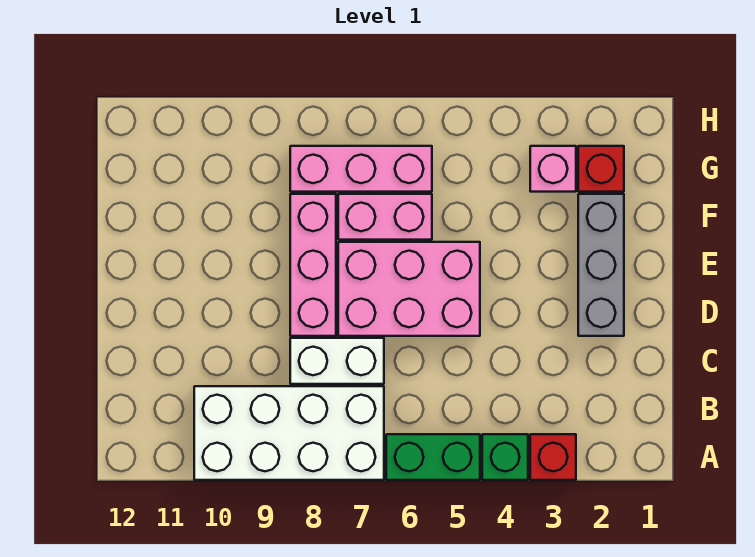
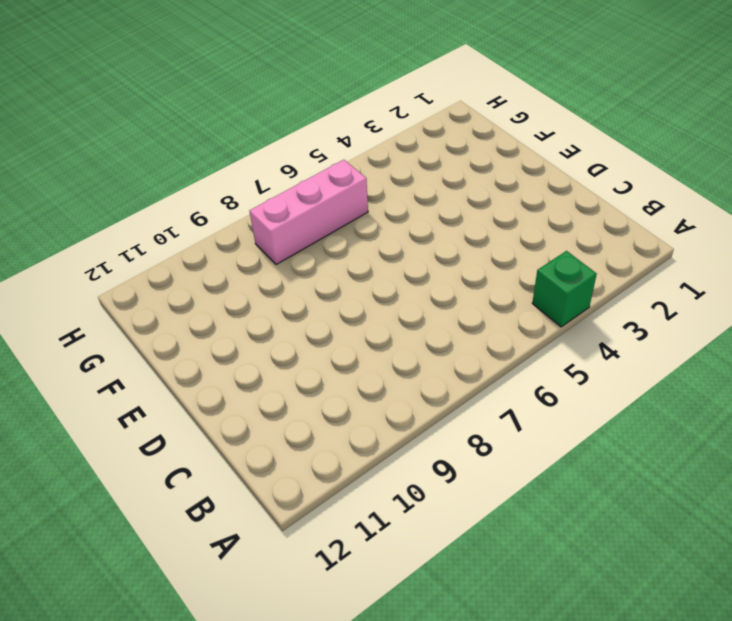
none -> red brick A3 level 1
none -> green brick A5:A6 level 1
none -> white brick A7:B10 level 1

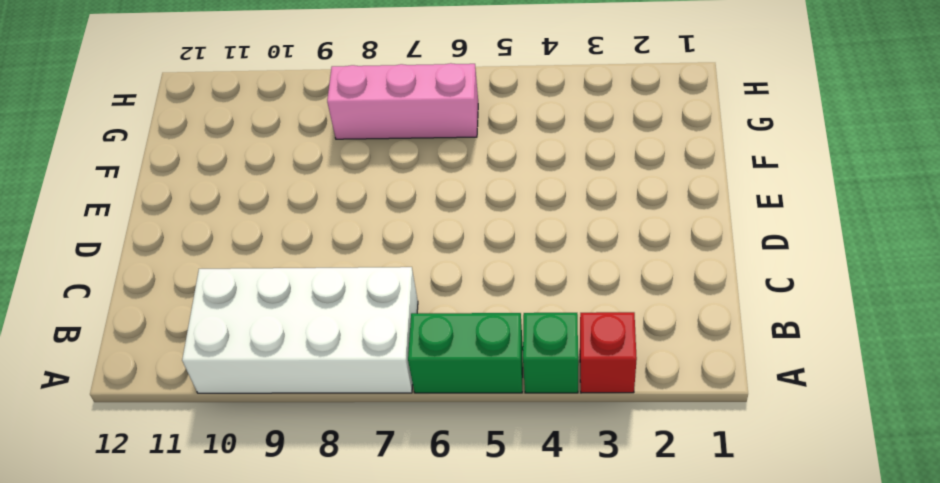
none -> white brick C7:C8 level 1
none -> grey brick D2:F2 level 1
none -> pink brick D5:E7 level 1

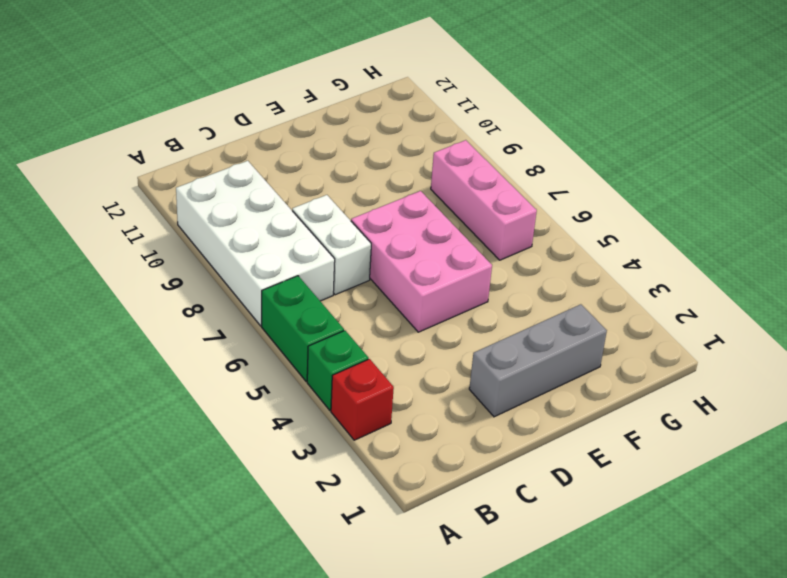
none -> pink brick D8:F8 level 1
none -> pink brick F6:F7 level 1
none -> red brick G2 level 1

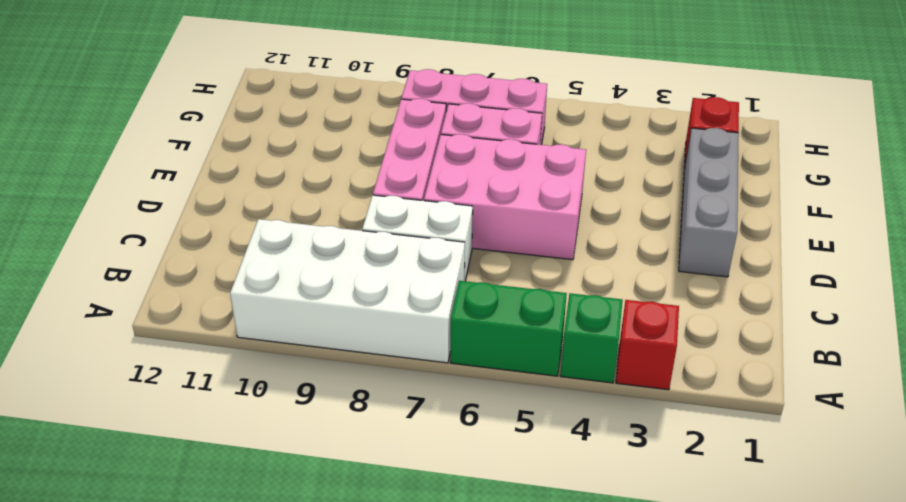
none -> pink brick G3 level 1

